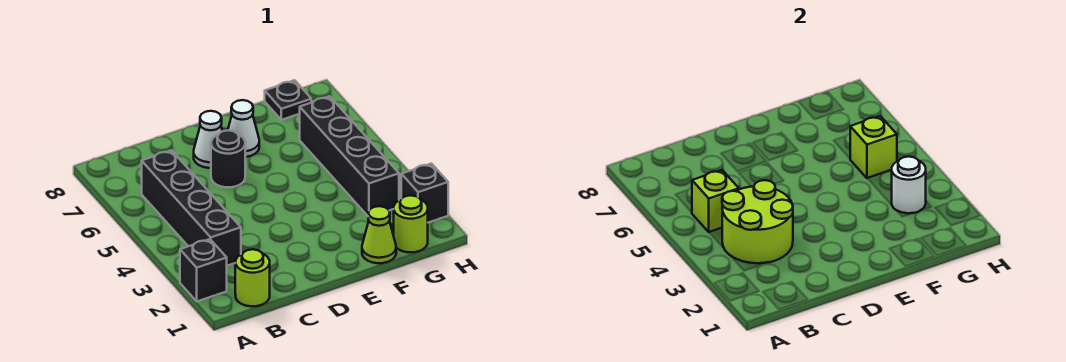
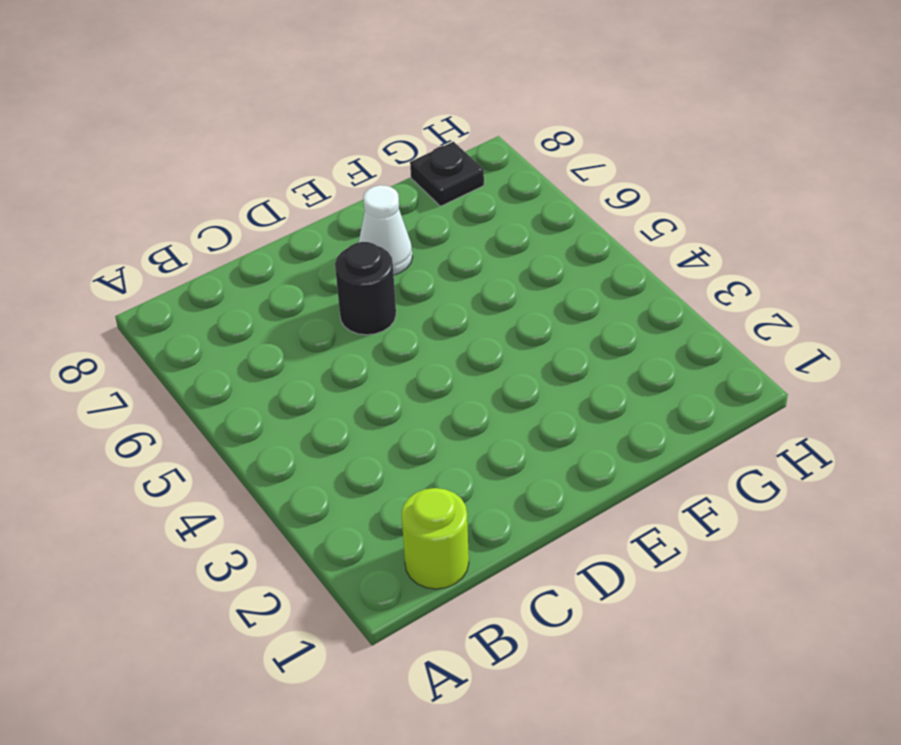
none -> black brick A2 level 1
none -> black brick B3:B6 level 1
none -> white cone D7 level 1

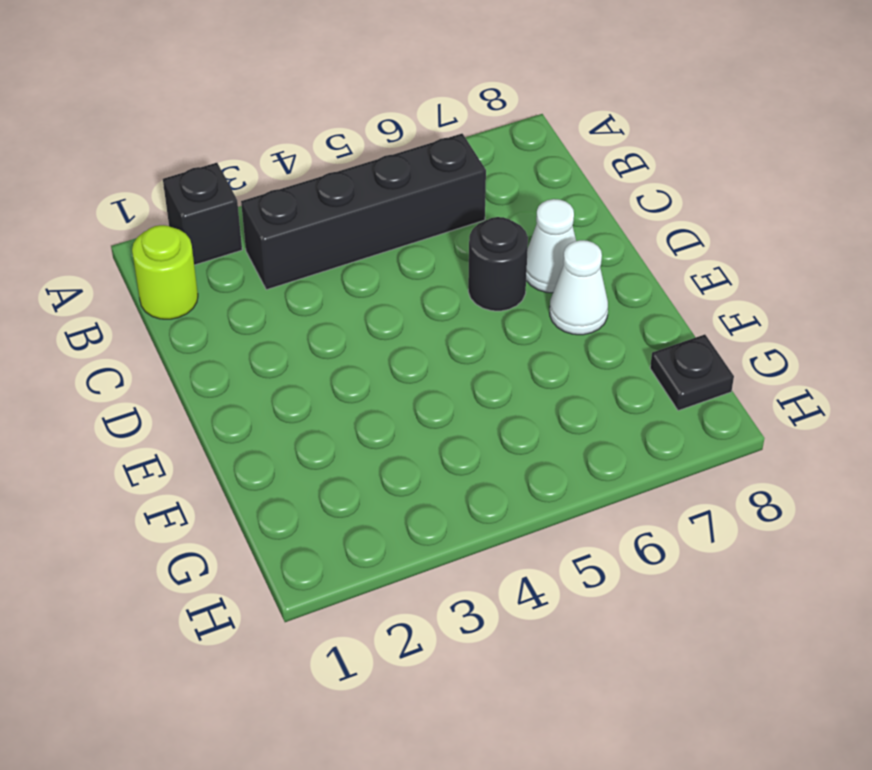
none -> lime cone F1 level 1
none -> lime round brick G1 level 1
none -> black brick G3:G6 level 1

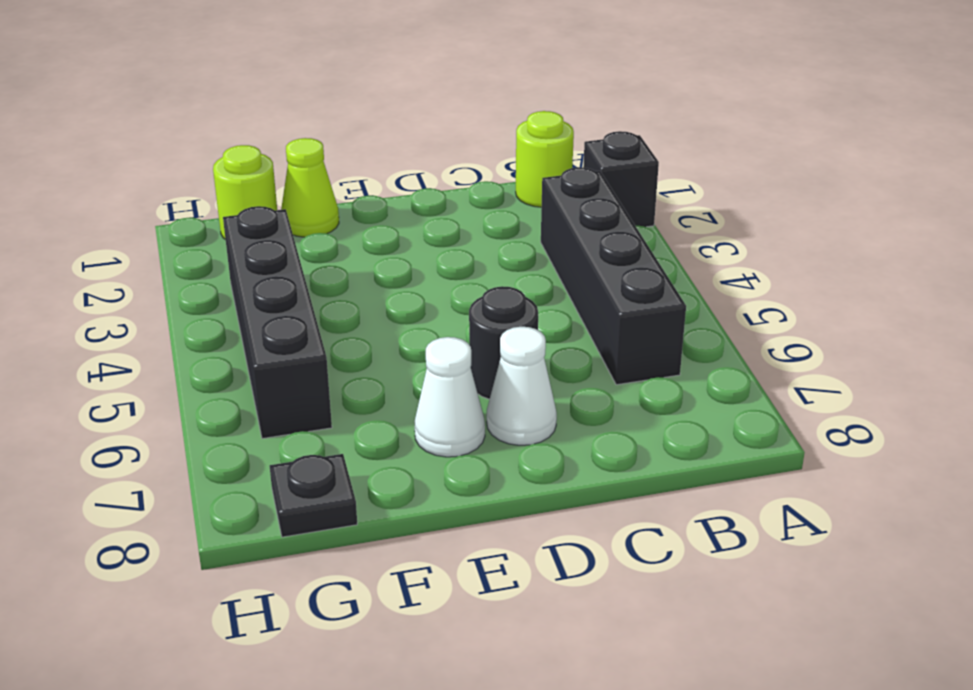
none -> black brick H2 level 1
none -> lime round brick B3:C4 level 2
none -> lime brick B5 level 2

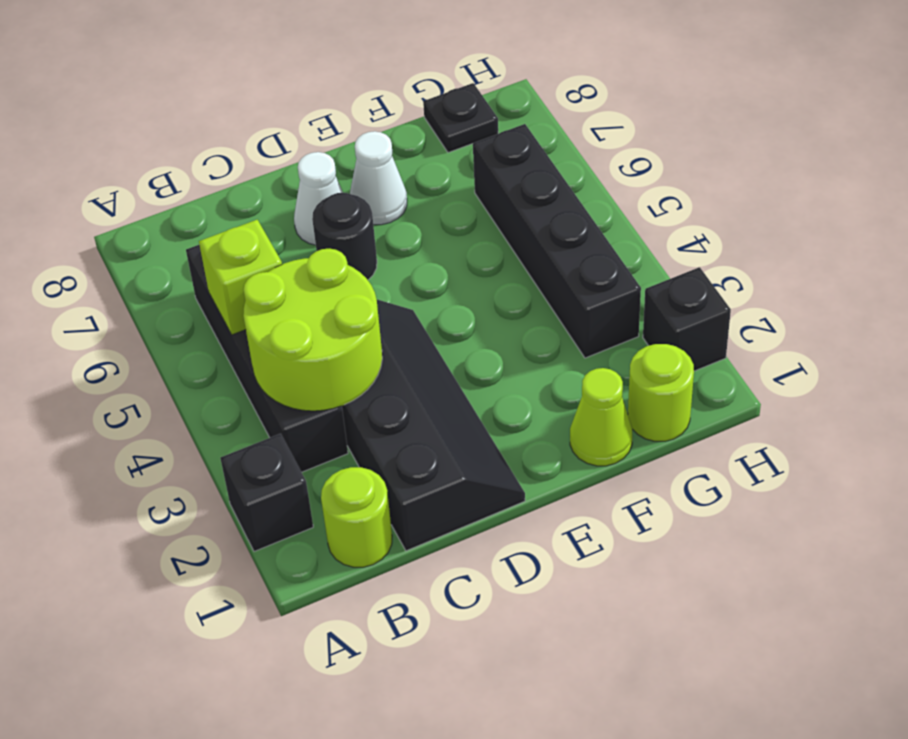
black slope C1:D4 level 1 top C -> none
none -> white round brick G3 level 2
none -> lime brick G5 level 2

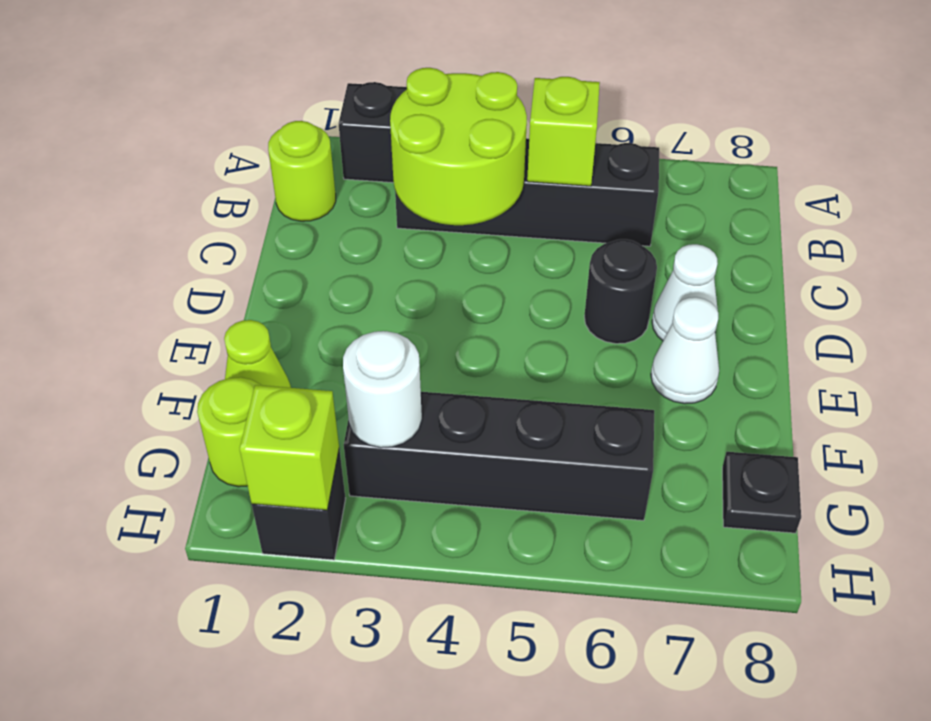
lime brick H2 level 2 -> lime brick G5 level 2

